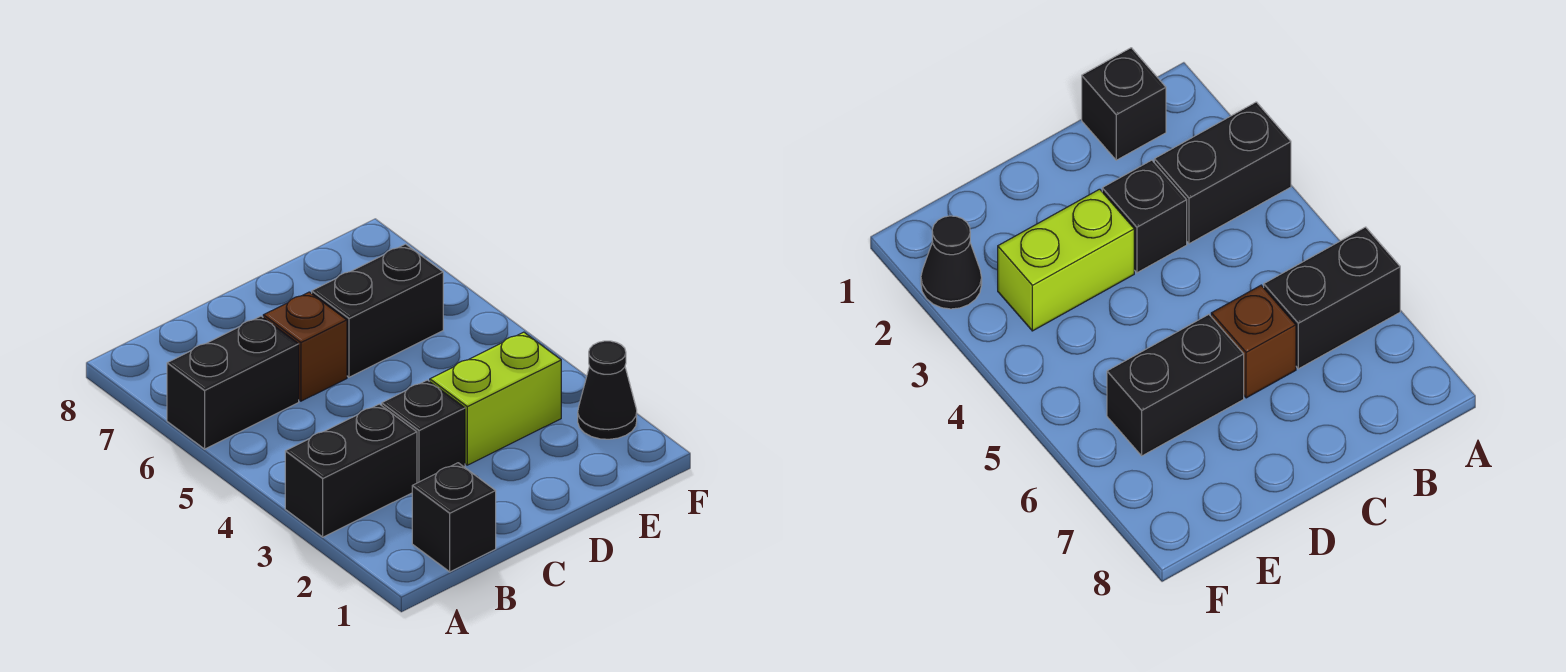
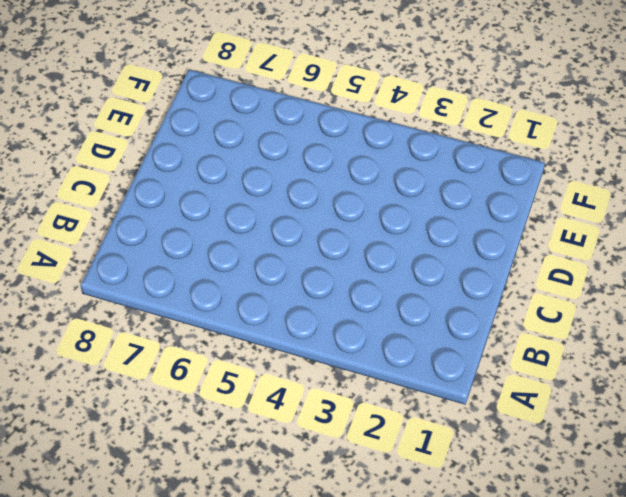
none -> black brick A3:B3 level 1
none -> black brick A6:B6 level 1

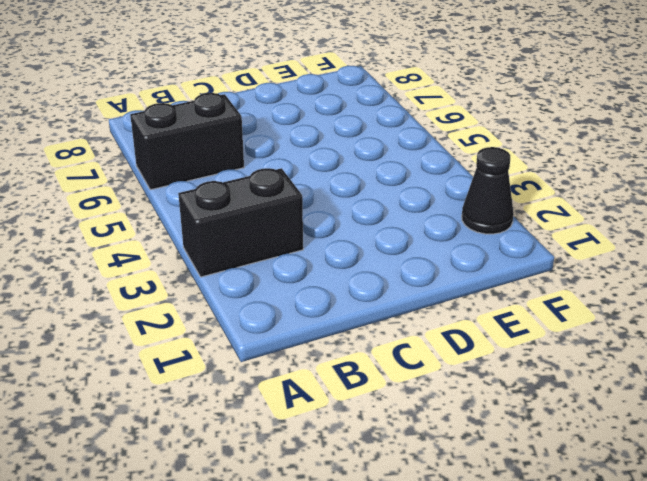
none -> black brick B1 level 1
none -> black brick C3 level 1

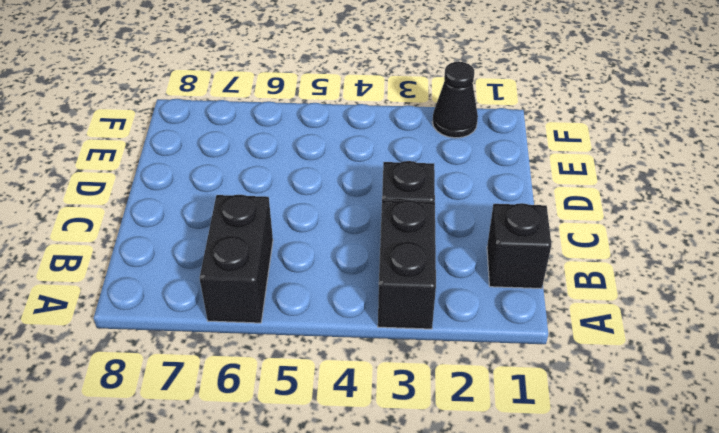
none -> brown brick C6 level 1
none -> lime brick D3:E3 level 1

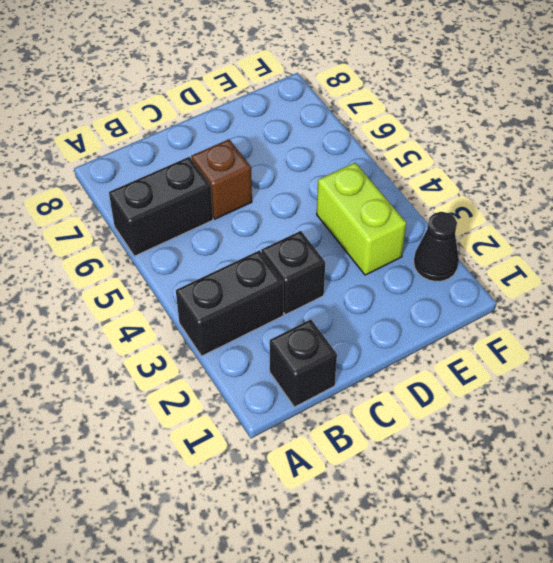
lime brick E3:E4 level 1 -> lime brick D3:E3 level 1
none -> black brick D6:E6 level 1

